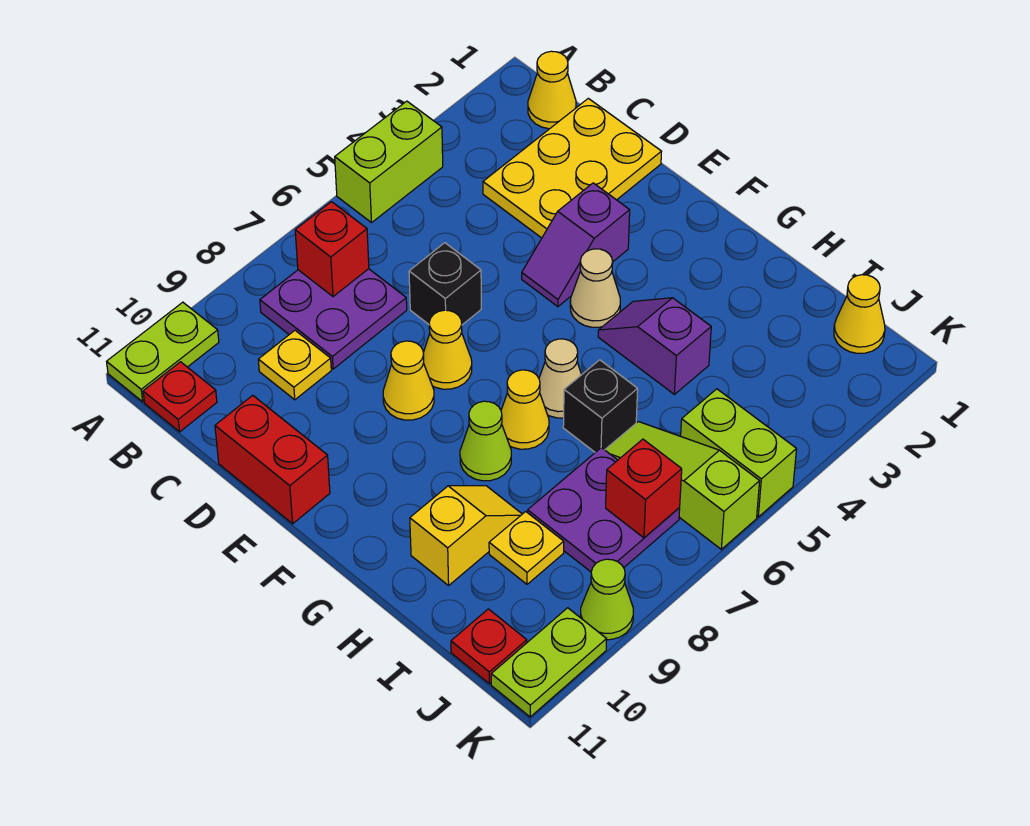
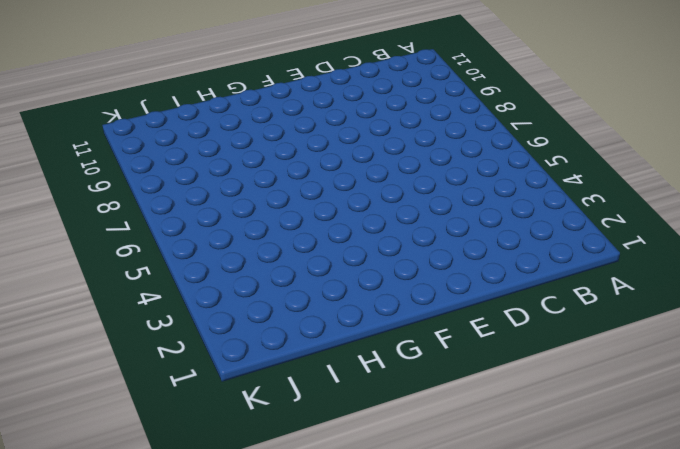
none -> lime brick A4:A5 level 1
none -> lime plate A10:A11 level 1
none -> yellow cone B1 level 1

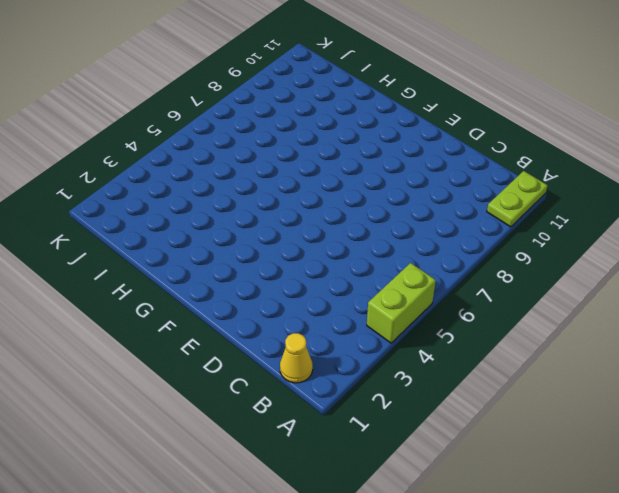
none -> purple plate B7:C8 level 1
none -> red plate B11 level 1
none -> yellow plate C1:D3 level 1

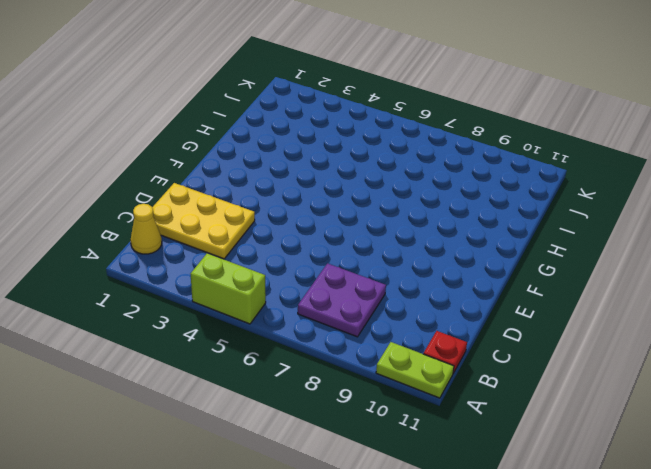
none -> yellow plate C9 level 1
none -> black brick D6 level 1
none -> red brick D11:E11 level 1

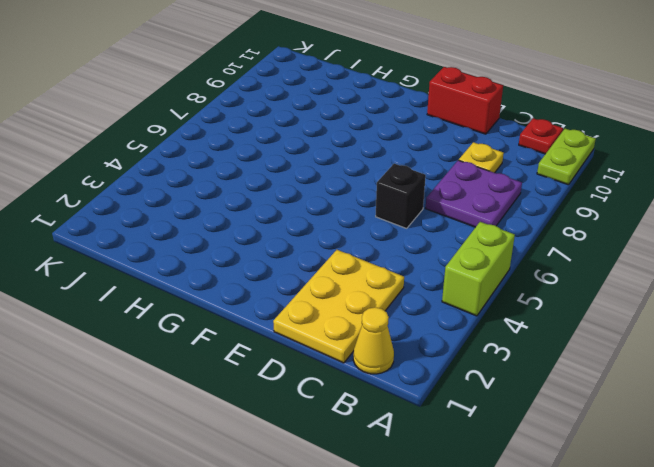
none -> purple slope E3:E4 level 1 top 3
none -> yellow cone E7 level 1
none -> yellow cone E8 level 1

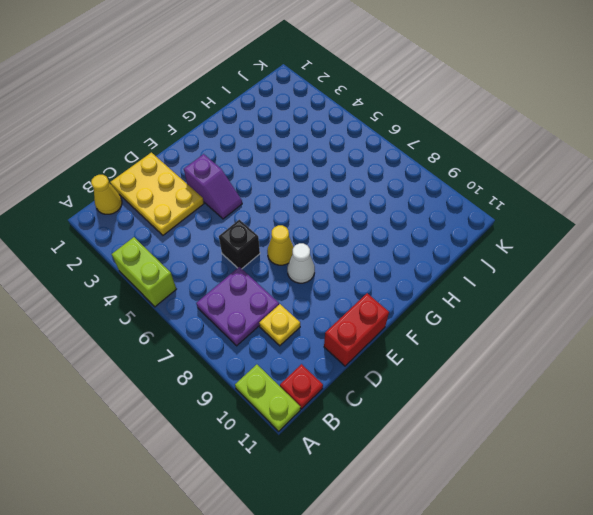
white cone E8 level 1 -> yellow cone E8 level 1
none -> tan cone F4 level 1
none -> purple slope G4:H4 level 1 top H
none -> tan cone G6 level 1

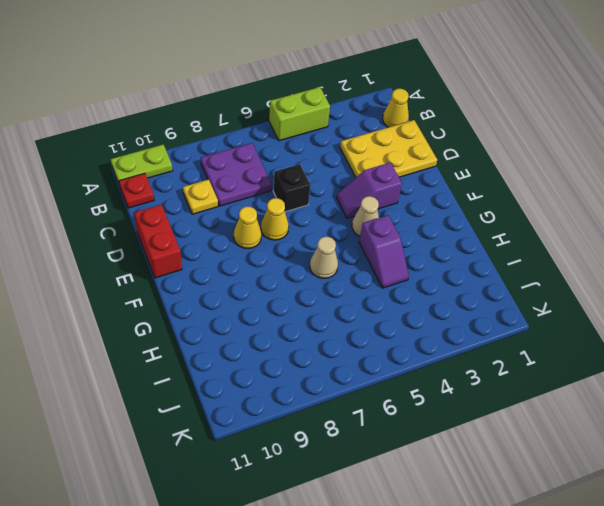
purple slope G4:H4 level 1 top G -> purple slope G4:H4 level 1 top H
none -> yellow cone G7 level 1
none -> lime cone G8 level 1
none -> black brick H6 level 1

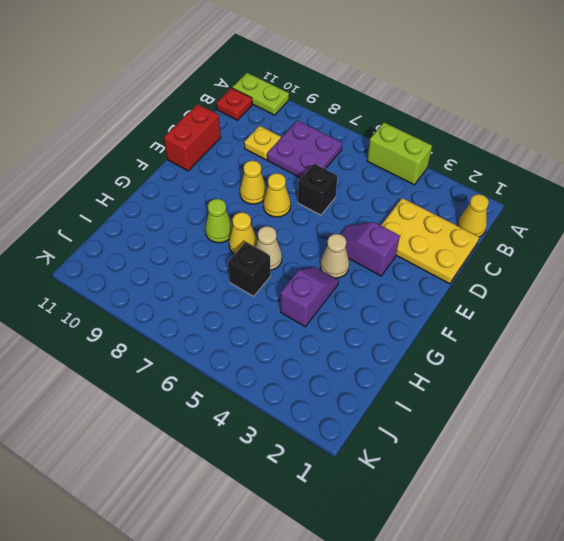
none -> yellow slope H9:H10 level 1 top 10
none -> lime slope I6:K6 level 1 top K
none -> purple plate I7:J8 level 1

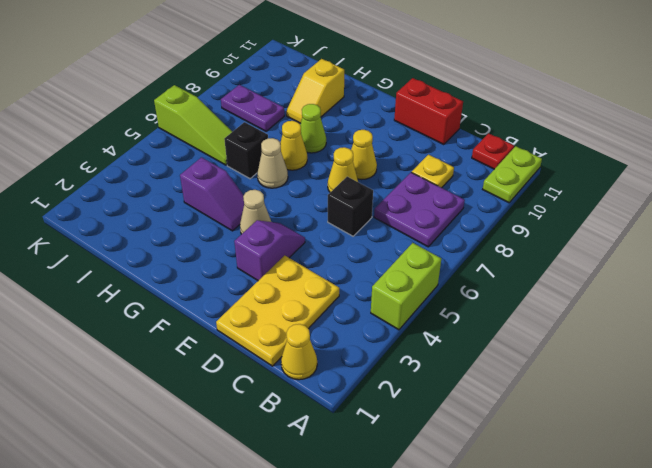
purple plate I8:J8 level 1 -> purple plate I7:J8 level 1
none -> yellow plate I9 level 1
none -> yellow cone J1 level 1
none -> lime brick J5:K5 level 1

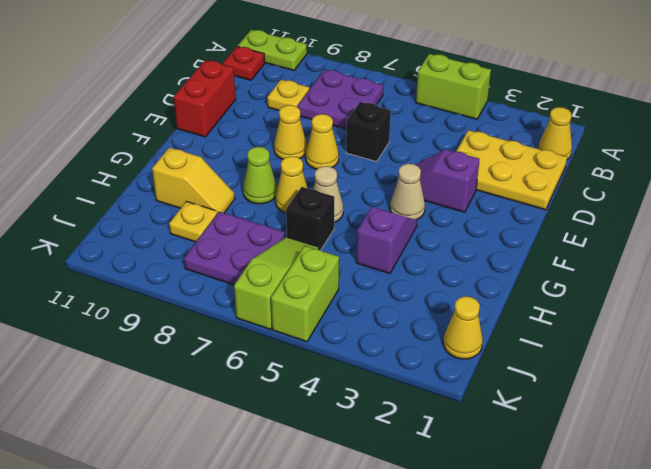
none -> red plate J11 level 1
none -> lime cone K9 level 1
none -> lime plate K10:K11 level 1

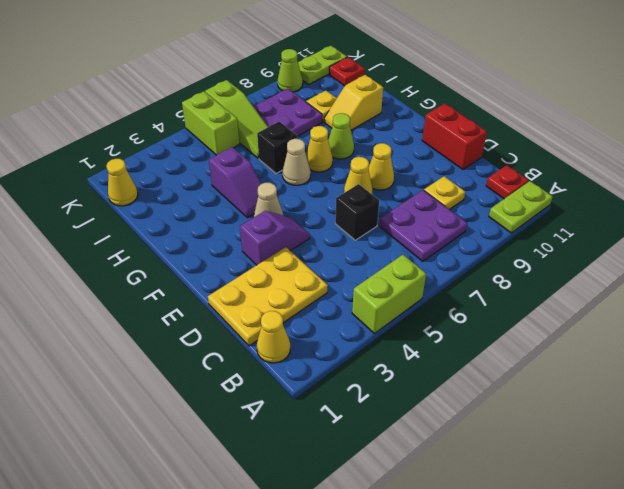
none -> red brick B7 level 2
none -> red brick J7 level 2

